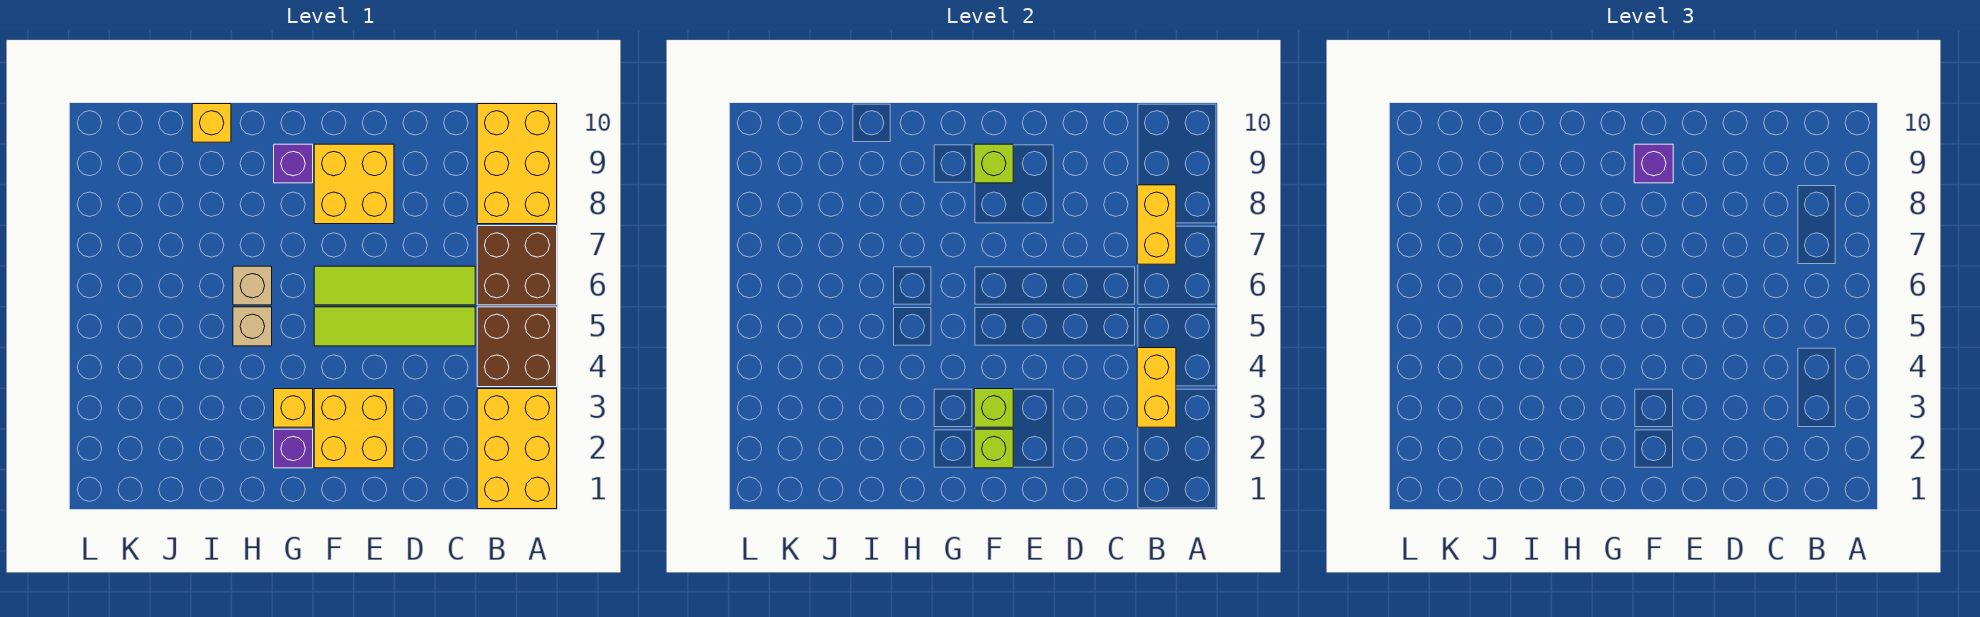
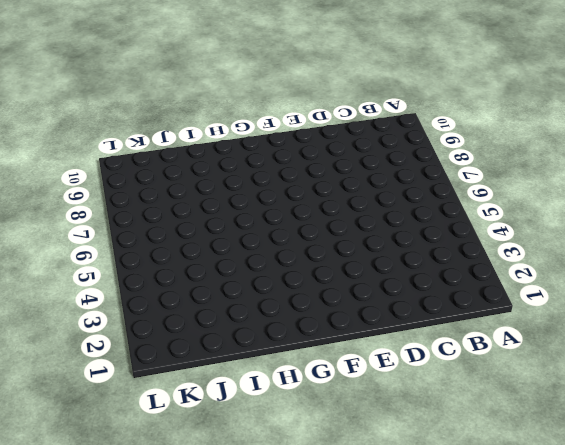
none -> yellow brick A1:B3 level 1
none -> brown brick A4:B5 level 1
none -> brown brick A6:B7 level 1

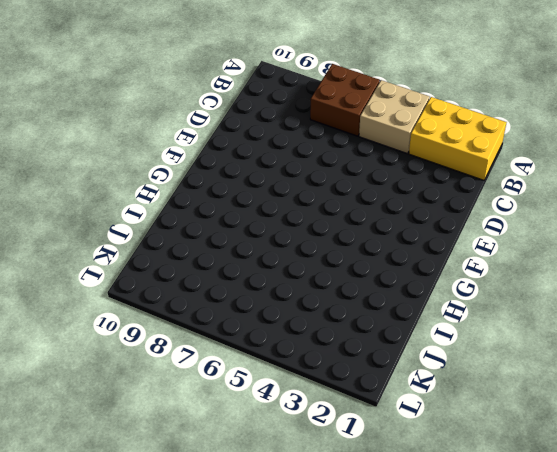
tan brick A4:B5 level 1 -> brown brick A4:B5 level 1
none -> yellow brick A8:B10 level 1
none -> lime tile C5:F5 level 1
none -> lime tile C6:F6 level 1

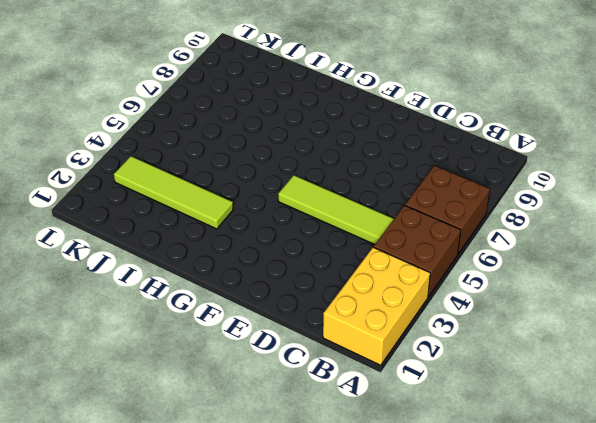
lime tile H3:K3 level 1 -> lime tile C6:F6 level 1
none -> yellow brick A8:B10 level 1
none -> yellow brick E2:F3 level 1
none -> yellow brick E8:F9 level 1

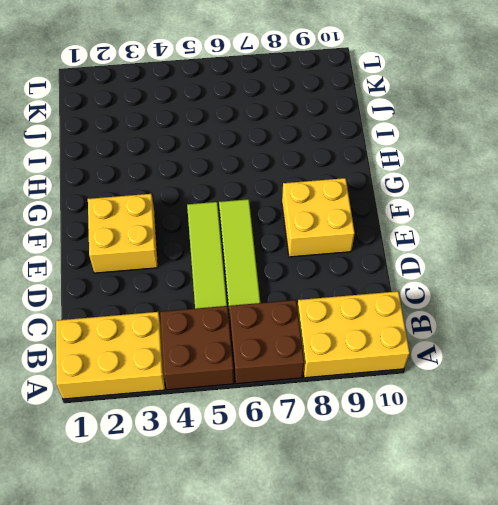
none -> purple brick G2 level 1
none -> yellow brick G3 level 1
none -> purple brick G9 level 1

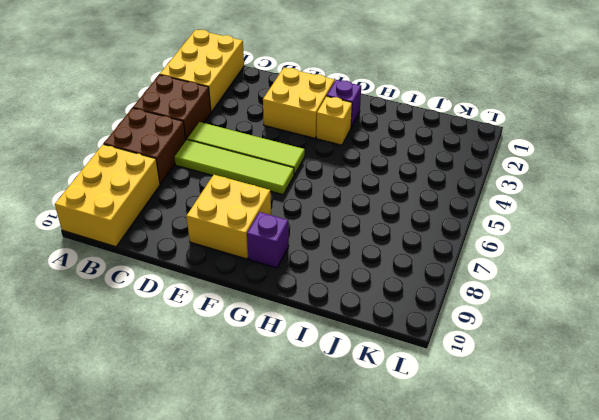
none -> tan brick H5 level 1
none -> tan brick H6 level 1
none -> yellow brick I10 level 1

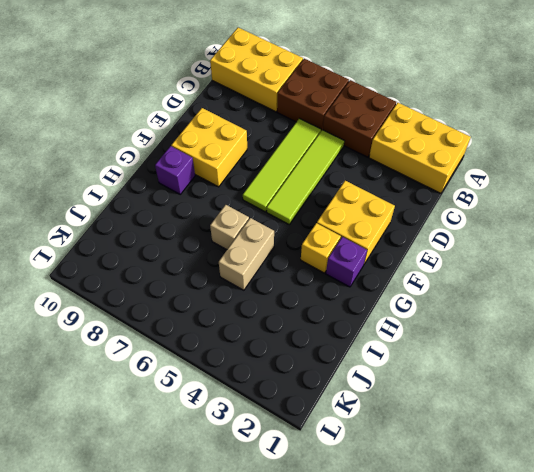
tan brick H5:I5 level 1 -> tan brick H5 level 1
none -> yellow brick I10 level 1
none -> yellow brick B3:B4 level 2
none -> yellow brick B7:B8 level 2

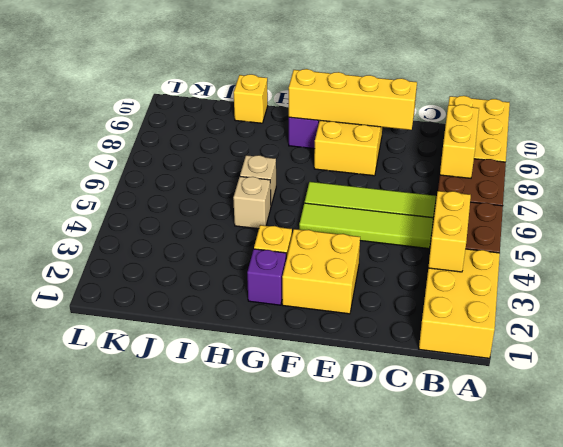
yellow brick D9:G9 level 2 -> lime brick F9 level 2
none -> lime brick F2 level 2
none -> lime brick F3 level 2
none -> purple brick F9 level 3

